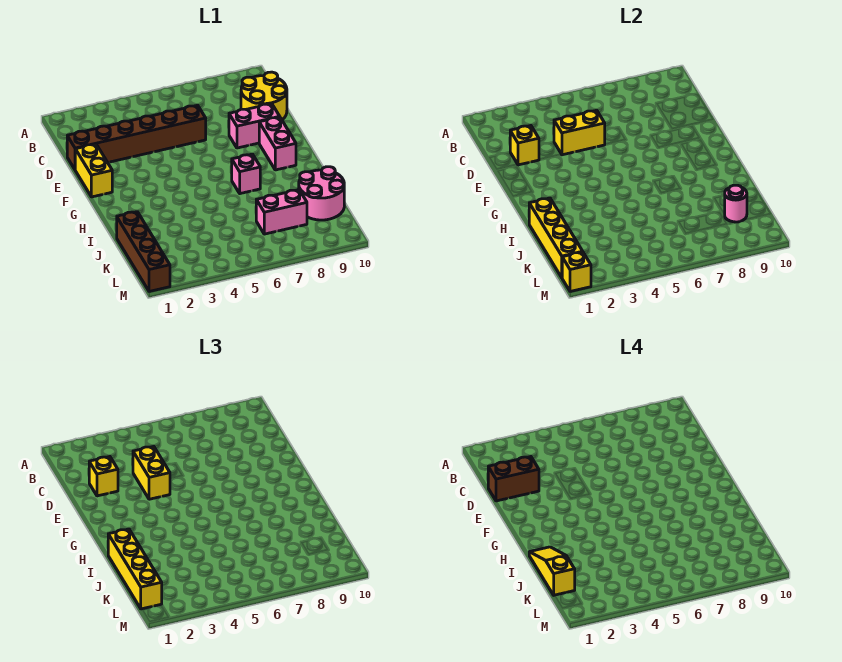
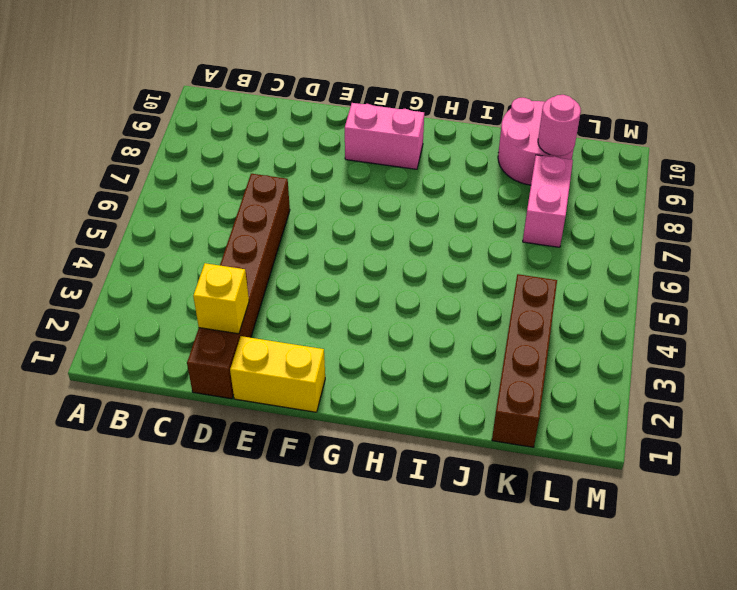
brown brick K1:K4 level 1 -> brown brick J1:M1 level 1
none -> yellow round brick C9:D10 level 1
none -> pink brick E8:E9 level 1
none -> pink brick H7 level 1

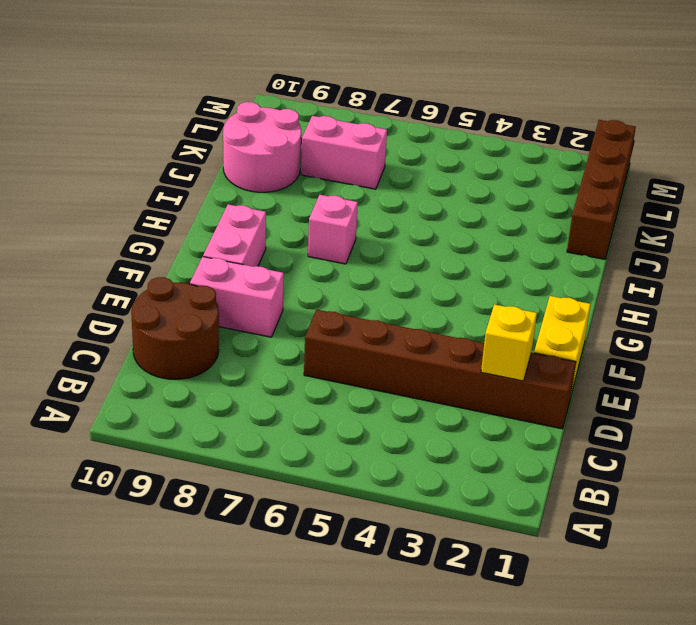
brown round brick C9:D10 level 1 -> yellow round brick C9:D10 level 1
none -> yellow brick D4:D5 level 2
none -> yellow brick I1:L1 level 2
none -> pink round brick K9 level 2

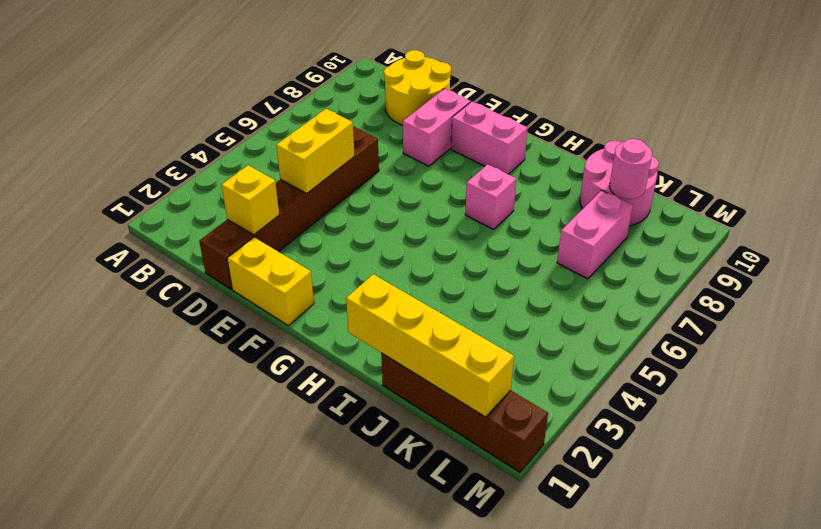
none -> yellow brick M1 level 2
none -> yellow brick D2 level 3
none -> yellow brick D4:E4 level 3

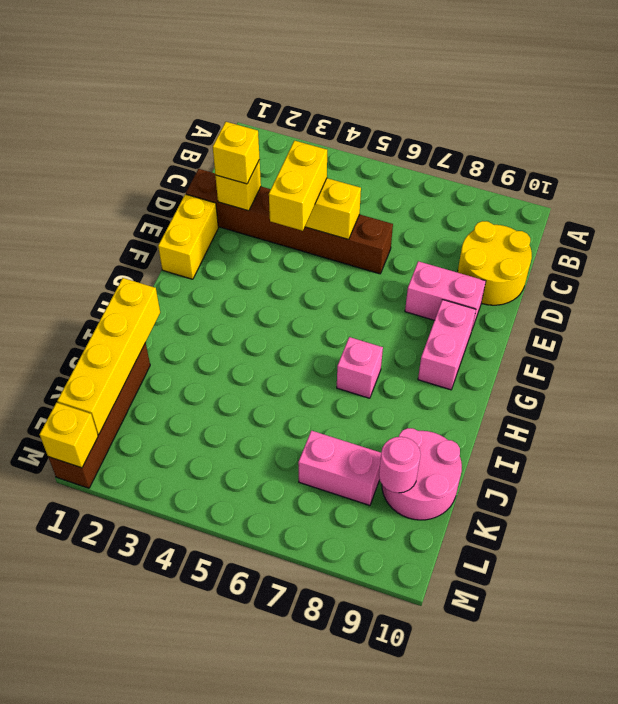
none -> yellow brick I1:L1 level 3
none -> brown brick D1:D2 level 4
none -> yellow slope I1:K1 level 4 top K

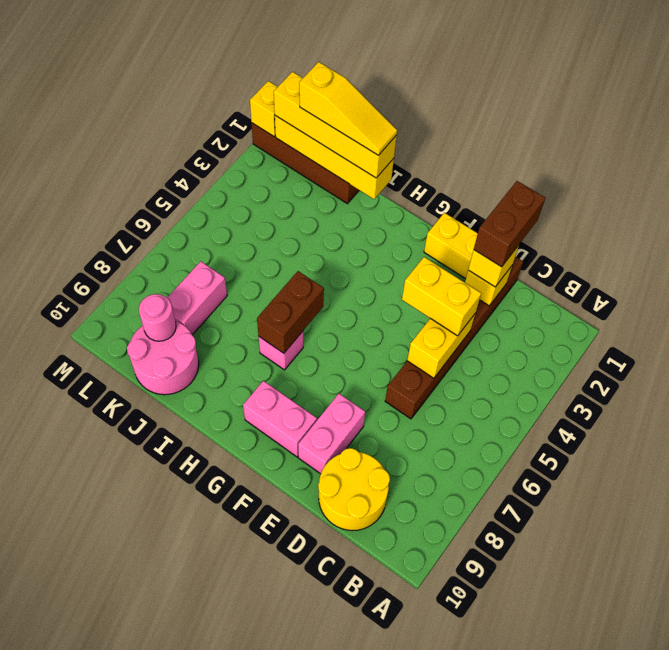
brown brick H6:H7 level 2 -> none

